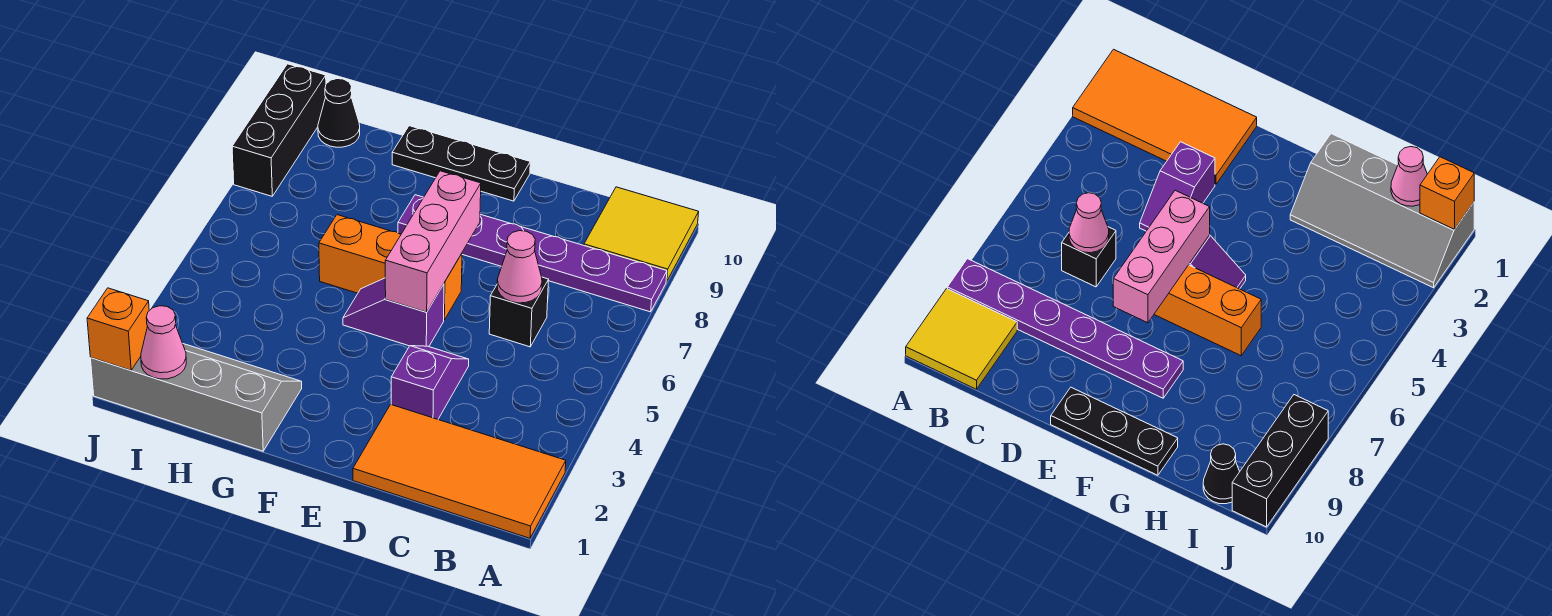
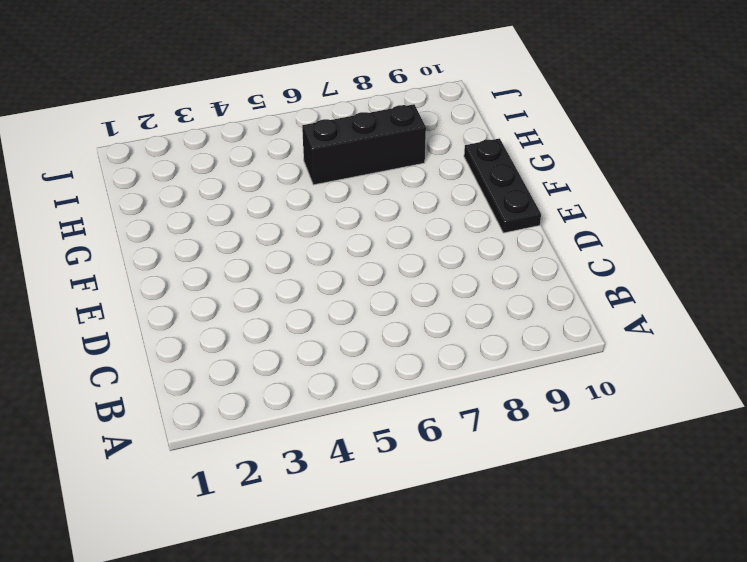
black brick H6:H8 level 1 -> black brick J8:J10 level 1
none -> orange tile A1:D2 level 1
none -> purple plate A8:F8 level 1
none -> yellow tile A9:B10 level 1

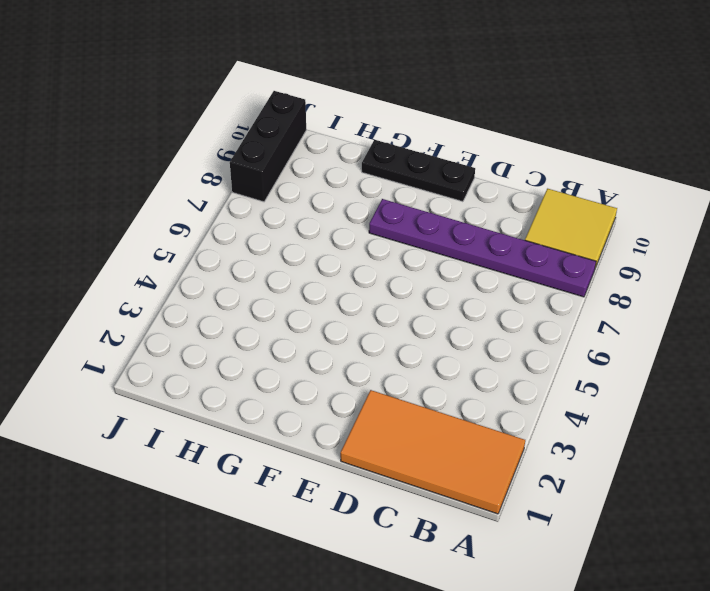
none -> black brick C6 level 1
none -> purple slope D3:D4 level 1 top 3
none -> purple slope E5:F5 level 1 top E

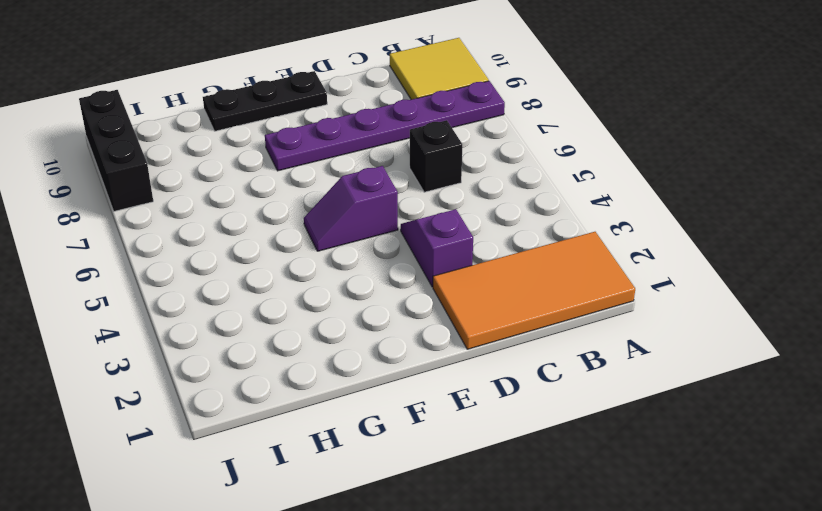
none -> orange brick E6:G6 level 1
none -> grey slope G1:J2 level 1 top 1
none -> black cone I10 level 1

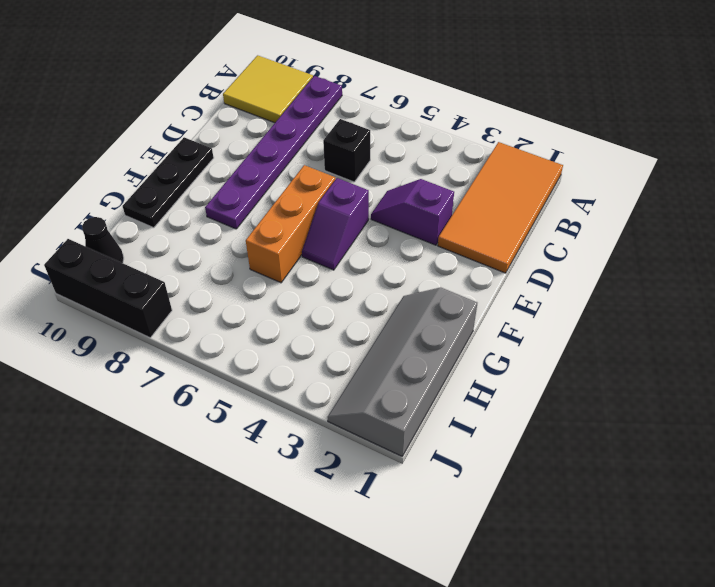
none -> pink cone C6 level 2
none -> pink brick E5:E7 level 2
none -> pink cone I1 level 2

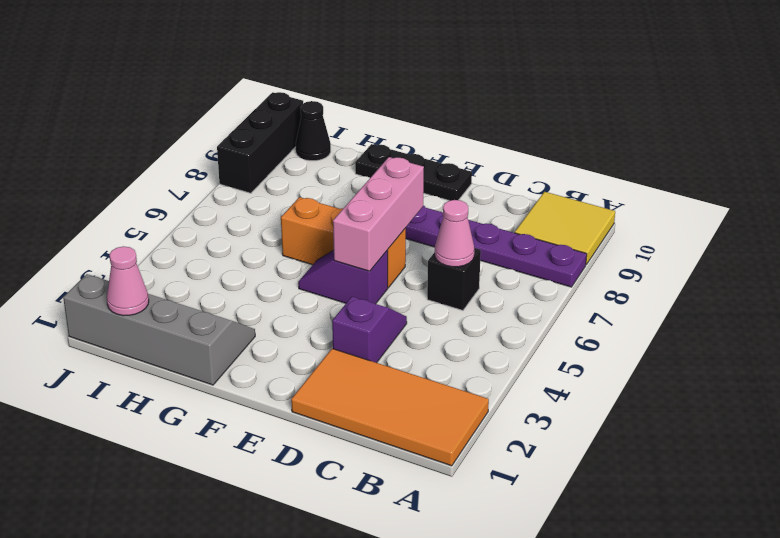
none -> orange brick J1 level 2

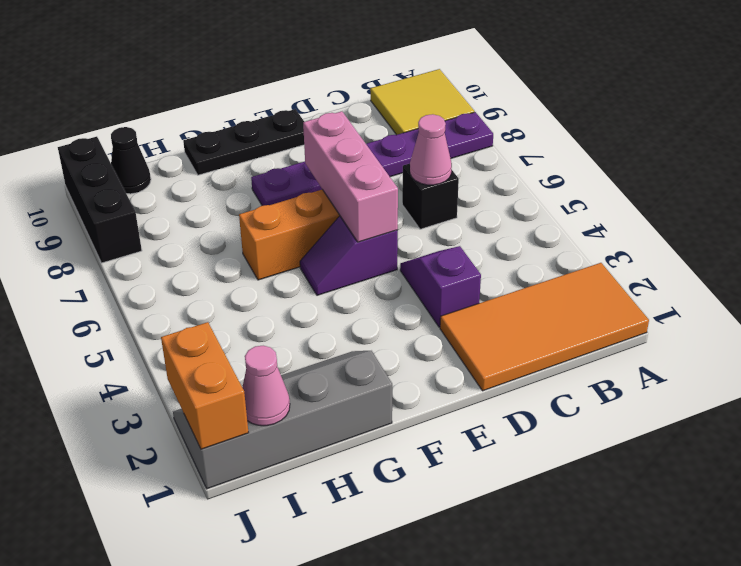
orange brick J1:J2 level 2 -> orange brick J1 level 2

